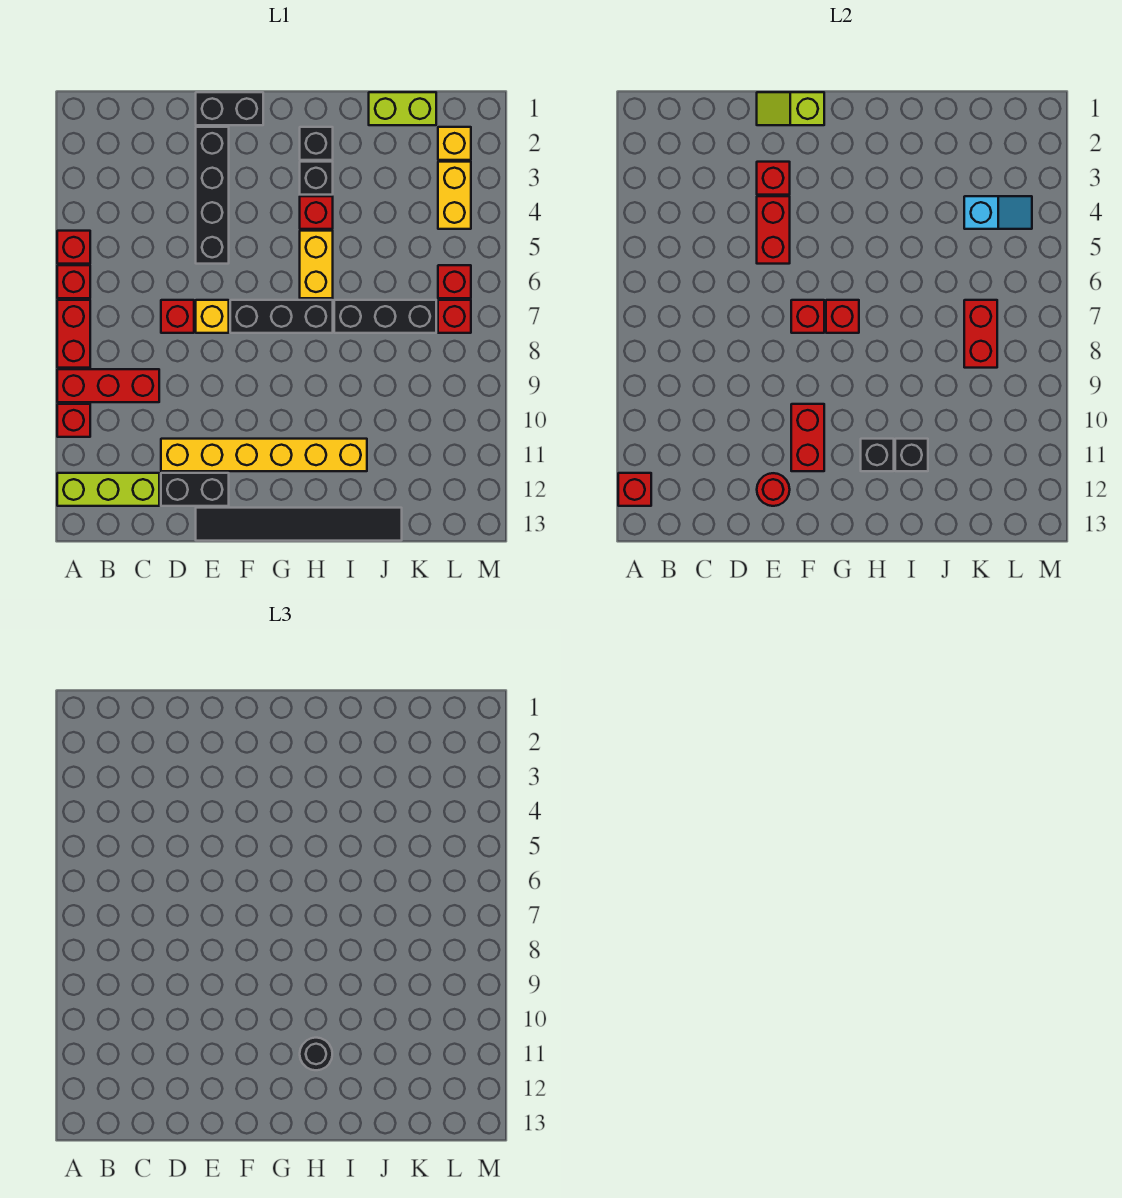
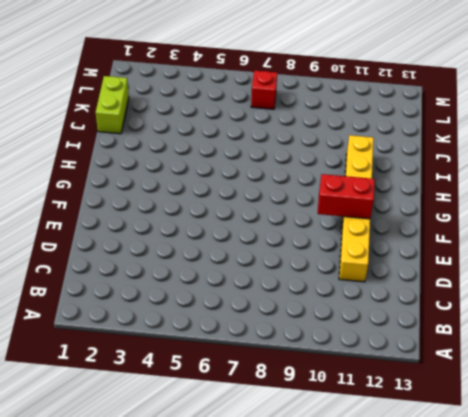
none -> red brick A5 level 1
none -> red brick A6 level 1
none -> red brick A7:A8 level 1
none -> red brick A9:C9 level 1

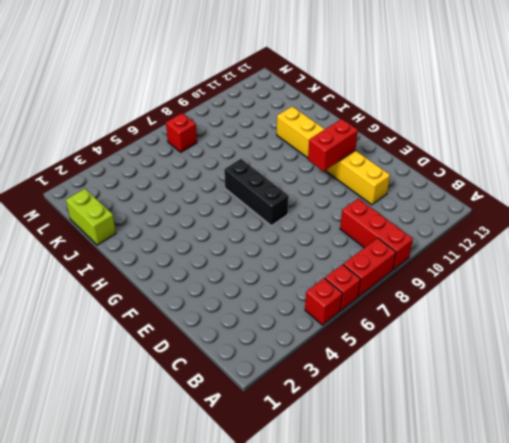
none -> red brick A10 level 1
none -> lime brick A12:C12 level 1
none -> red brick D7 level 1
none -> black brick D12:E12 level 1

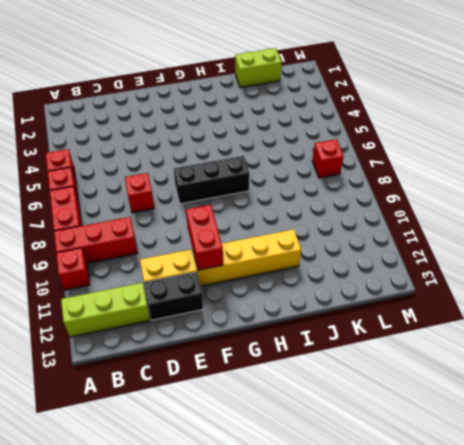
none -> black brick E1:F1 level 1
none -> black brick E2:E5 level 1
none -> yellow brick E7 level 1
none -> black tile E13:J13 level 1

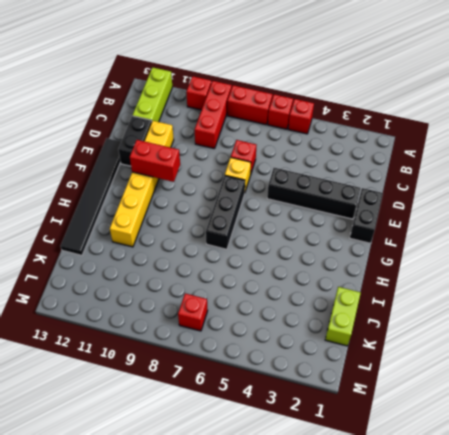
none -> black brick H2 level 1
none -> black brick H3 level 1
none -> red brick H4 level 1
none -> yellow brick H5:H6 level 1

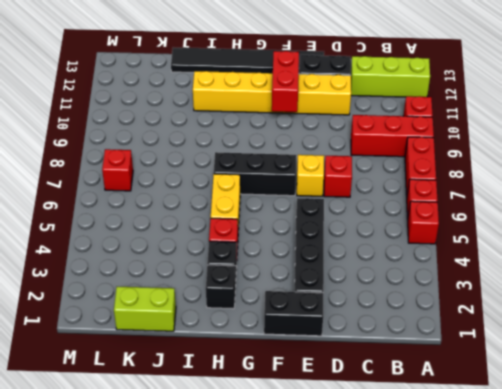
none -> black brick I7:K7 level 1
none -> yellow brick L2 level 1
none -> yellow brick L3:L4 level 1
none -> red brick L6 level 1

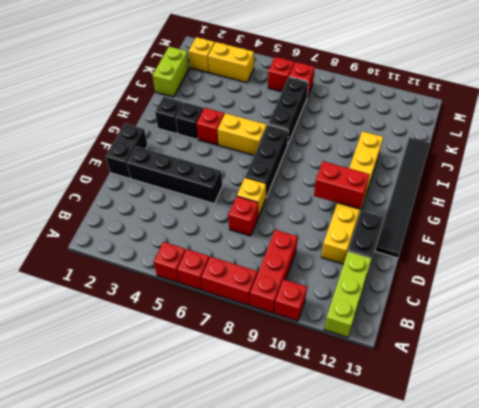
none -> red brick A12 level 2
none -> lime slope E1:F1 level 2 top F
none -> red brick E3 level 2
none -> red brick E4:E5 level 2

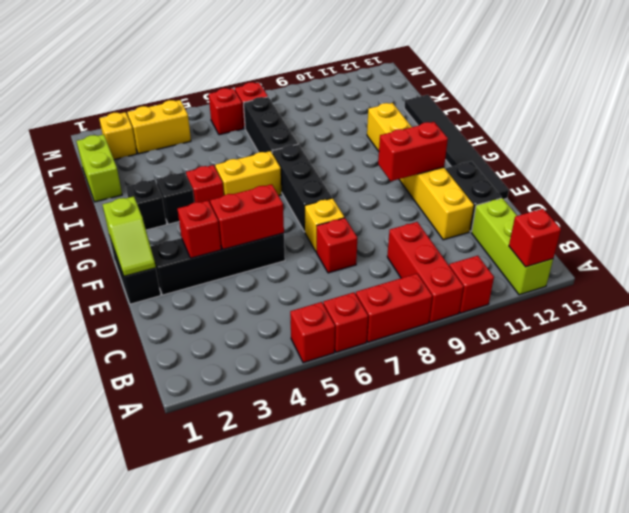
none -> red round brick E12 level 2
none -> red brick F7 level 2
none -> red brick G7 level 2
none -> black brick H11 level 2

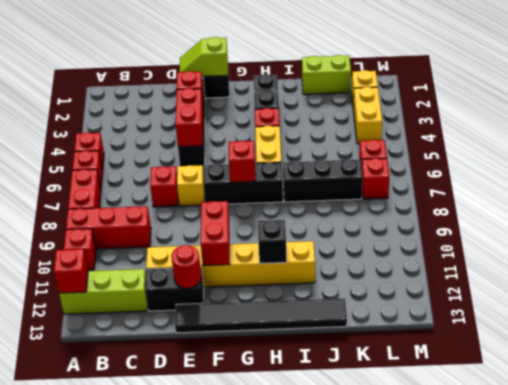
none -> red brick F7 level 2
none -> black brick I11 level 2
none -> cyan slope K4:L4 level 2 top K
none -> red brick K7:K8 level 2

